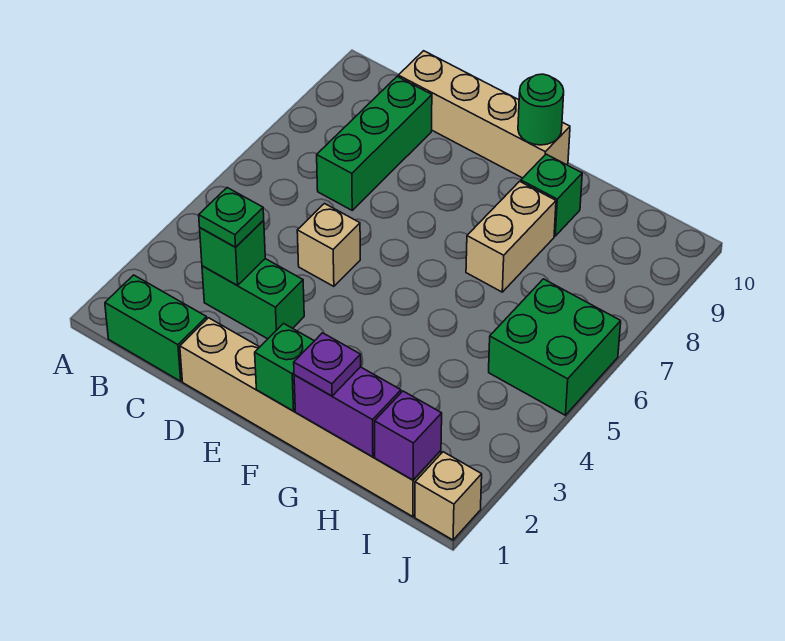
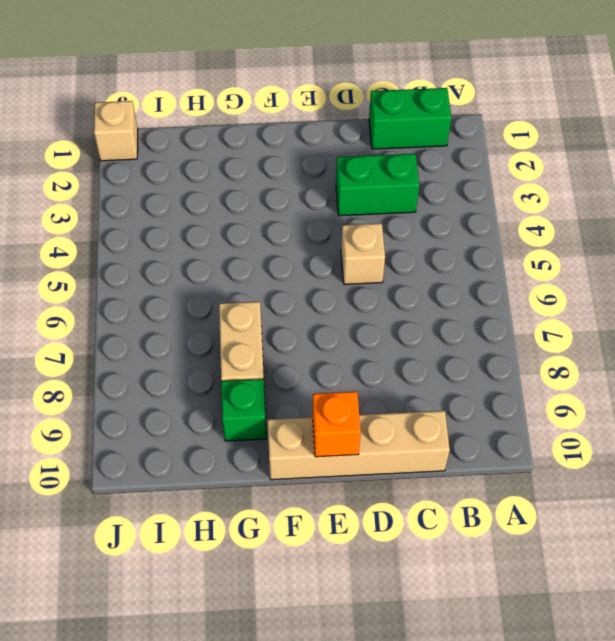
orange brick E10 level 2 -> none
none -> green brick C7:C9 level 1
none -> tan brick D1:I1 level 1
none -> green brick I5:J6 level 1

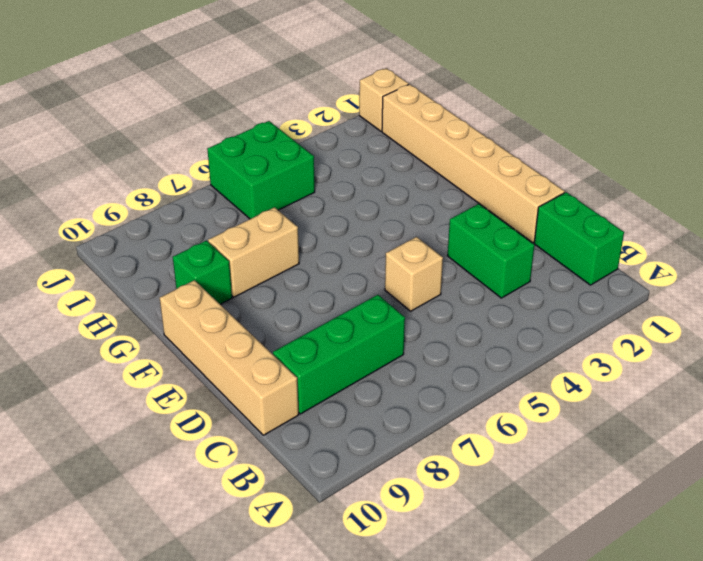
none -> green brick C3 level 2
none -> green brick F1 level 2
none -> green round brick F10 level 2

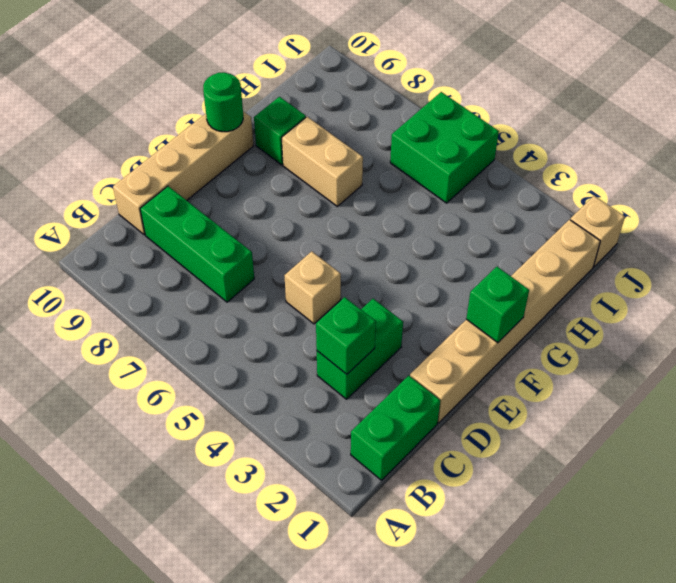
none -> purple brick G1:H1 level 2
none -> purple brick I1 level 2
none -> green plate C3 level 3

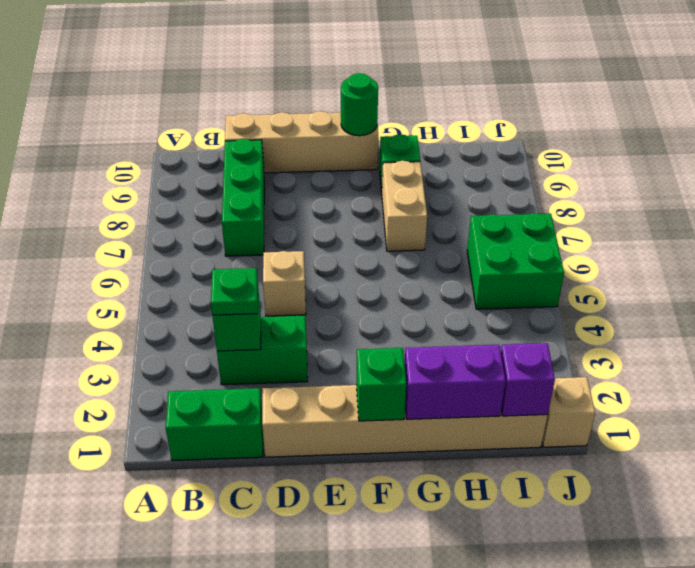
none -> purple plate G1 level 3

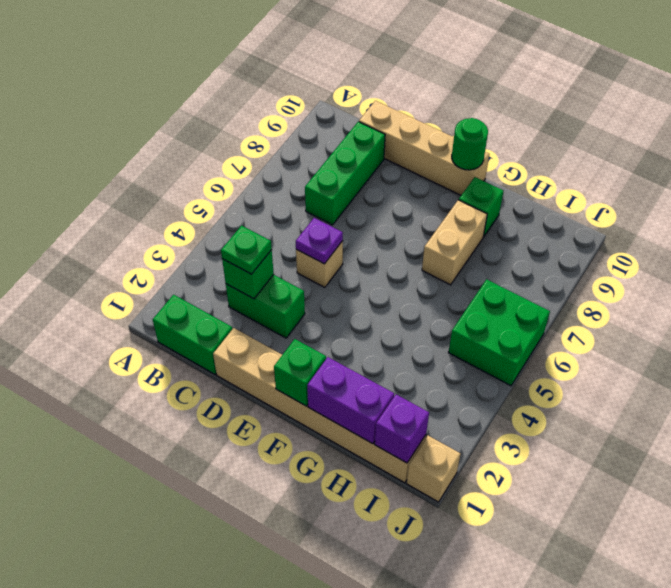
purple plate D5 level 2 -> purple plate G1 level 3

